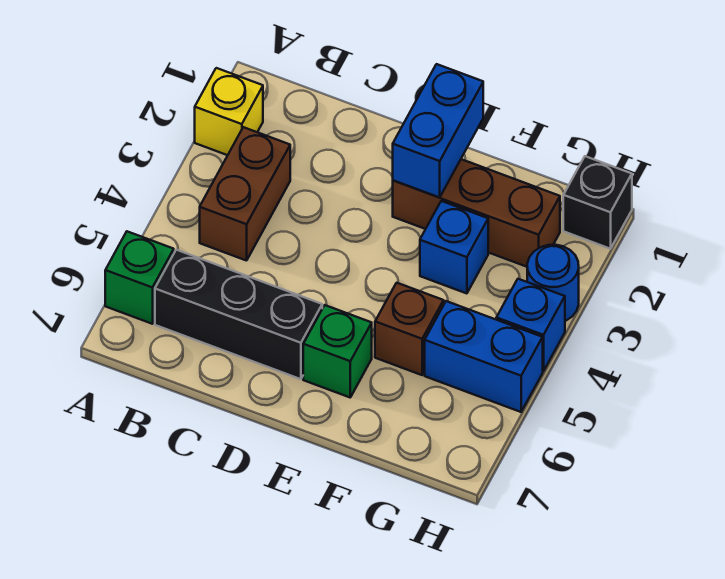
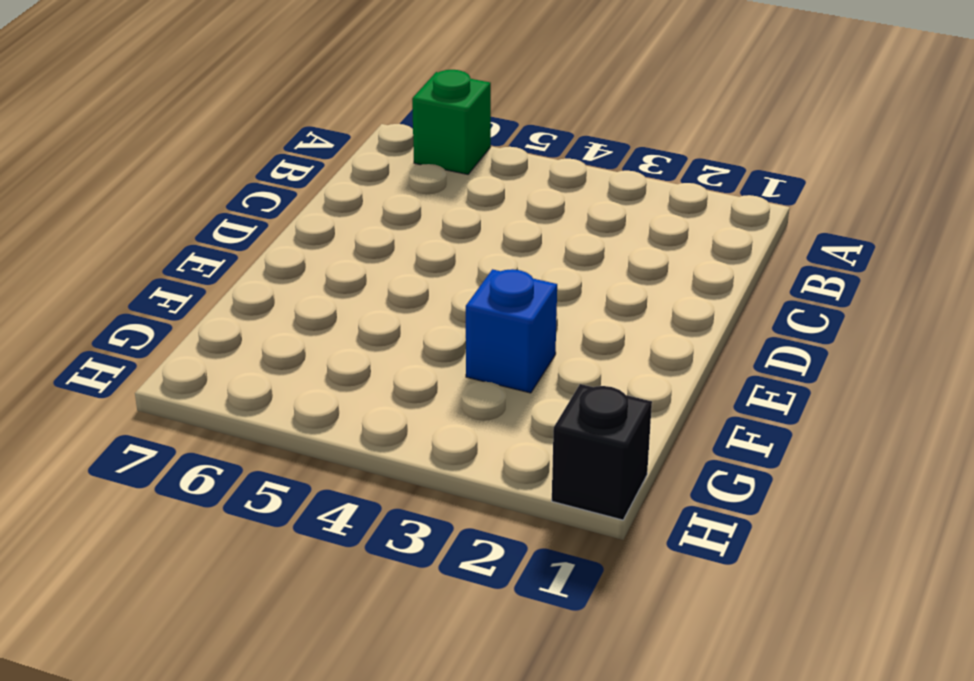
none -> yellow brick A2 level 1
none -> brown brick B3:B4 level 1
none -> black brick B6:D6 level 1

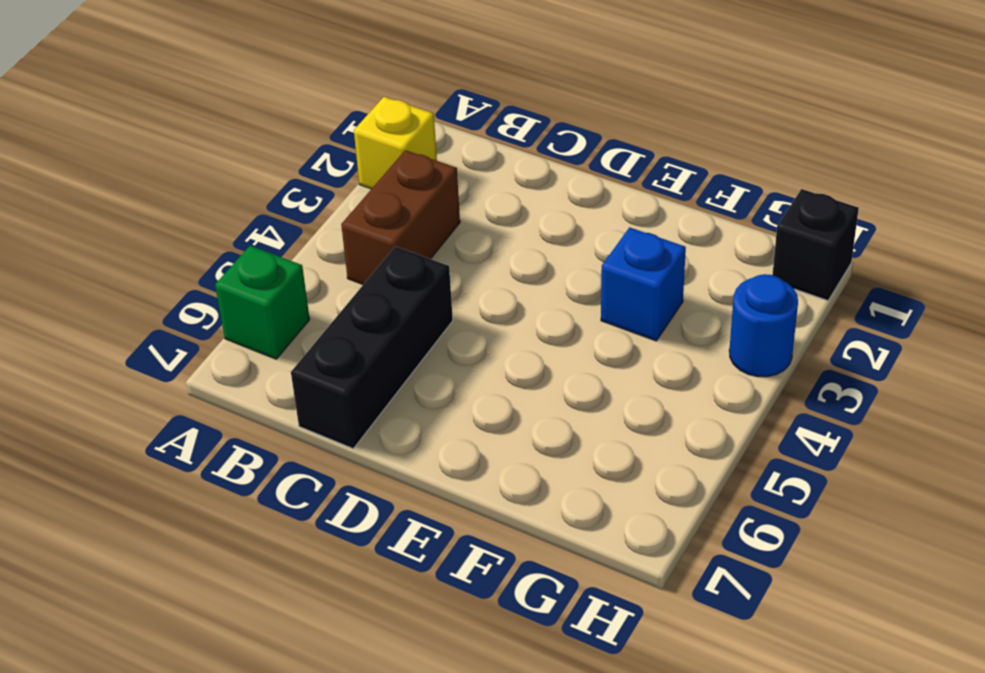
black brick C5:C7 level 1 -> black brick B6:D6 level 1
none -> brown brick E2:G2 level 1
none -> green brick E6 level 1
none -> brown brick F5 level 1

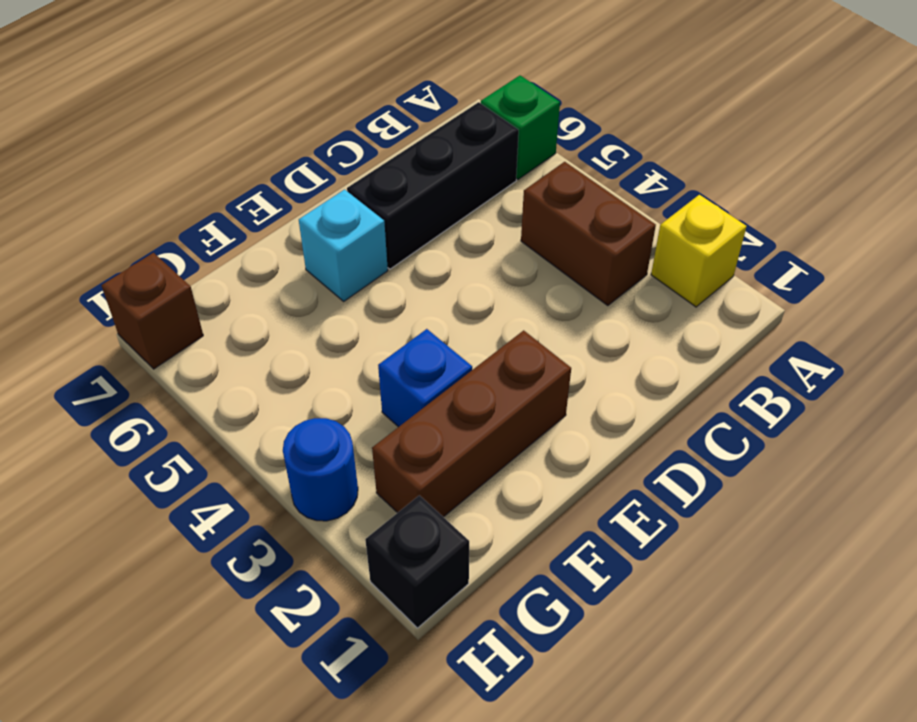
cyan brick E6 level 1 -> green brick E6 level 1
brown brick H7 level 1 -> brown brick F5 level 1
none -> blue brick G5:H5 level 1
none -> blue brick H4 level 1
none -> blue brick E1:E2 level 2

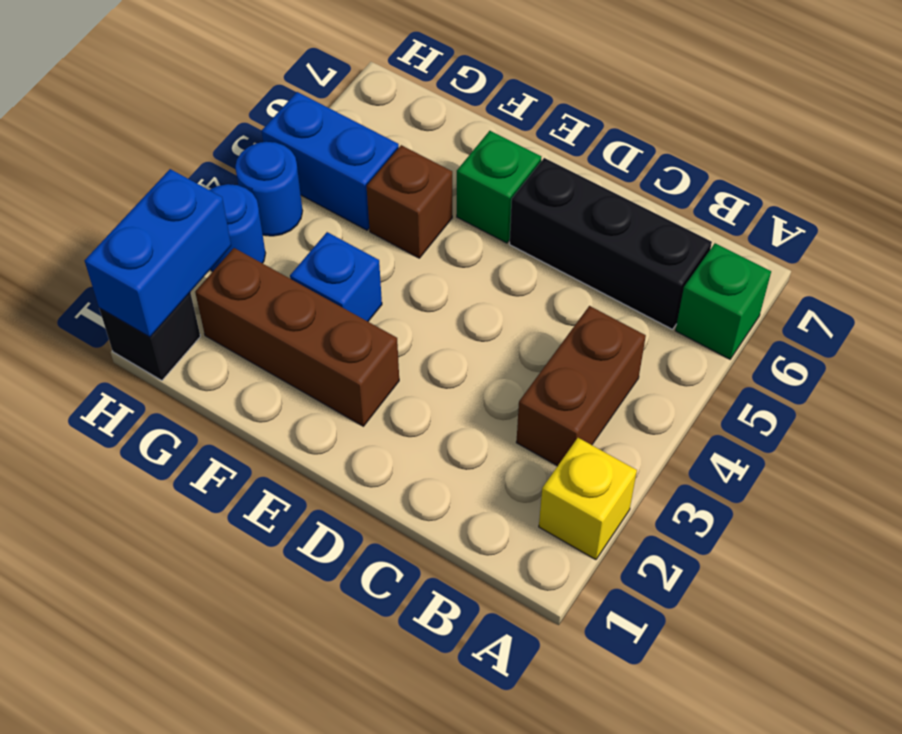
blue brick H1:H2 level 2 -> blue brick E1:E2 level 2
blue round brick H4 level 1 -> blue brick H4 level 1

